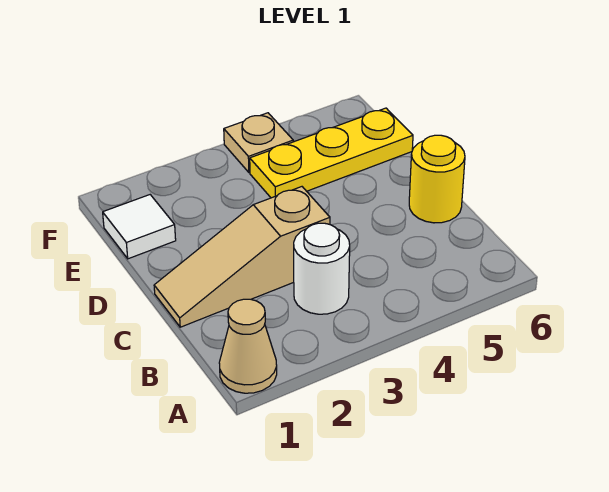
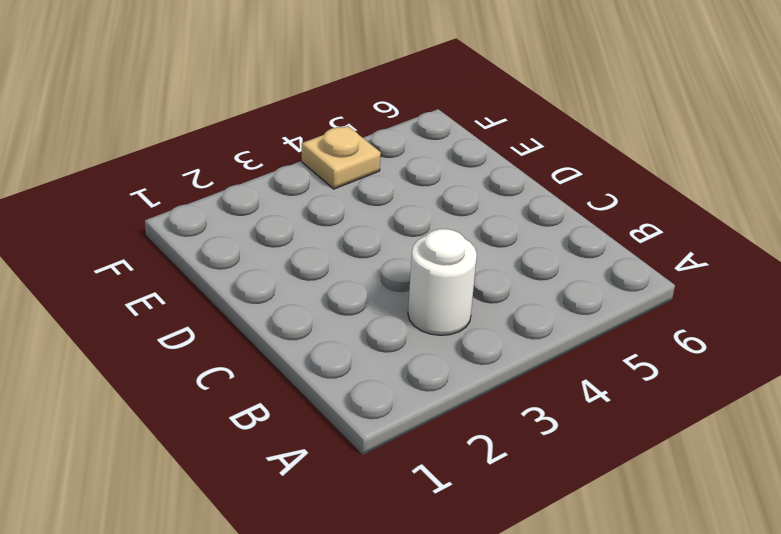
none -> tan cone A1 level 1
none -> tan slope C1:C3 level 1 top 3

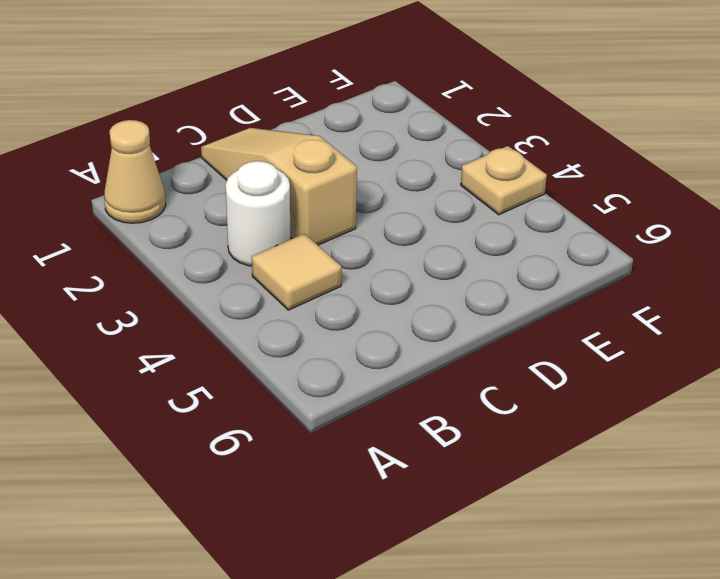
tan tile B4 level 1 -> none
none -> yellow round brick C6 level 1
none -> white tile E1 level 1

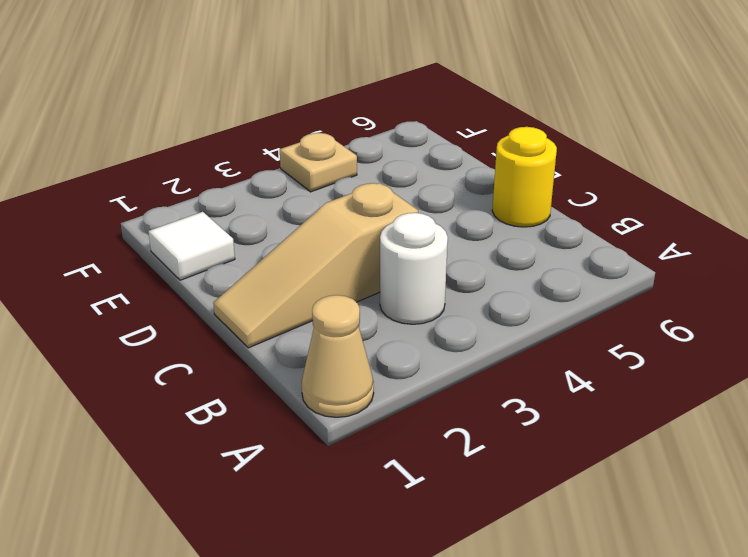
none -> yellow plate E4:E6 level 1

